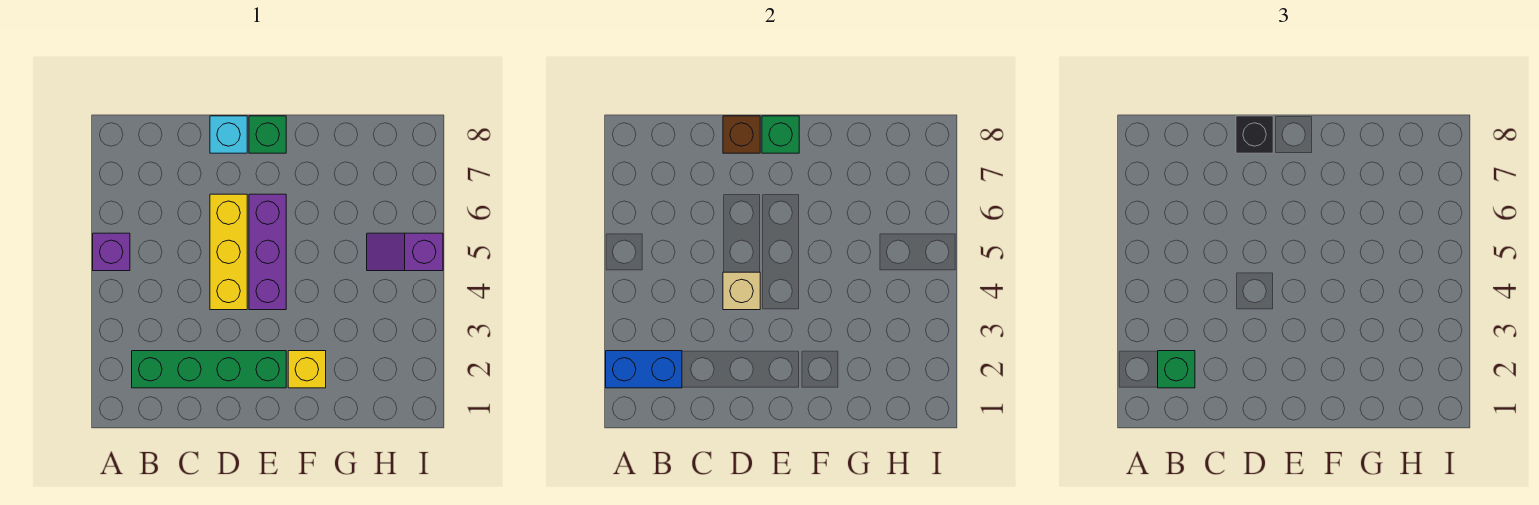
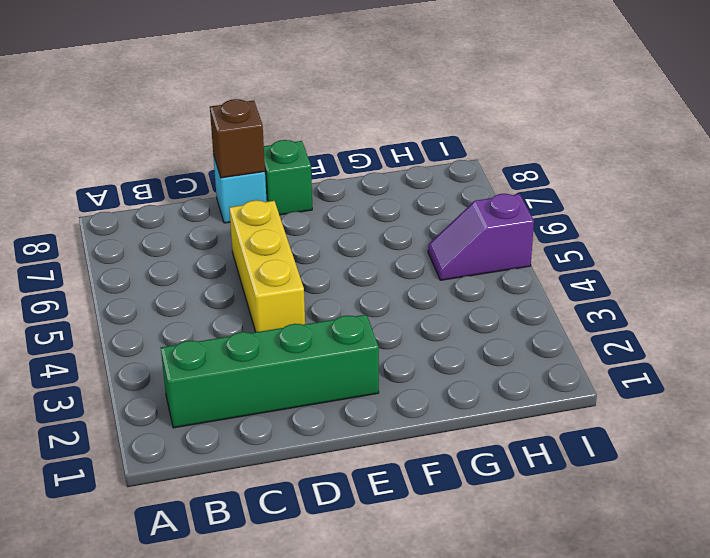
none -> purple brick A5 level 1
none -> purple brick E4:E6 level 1
none -> yellow brick F2 level 1

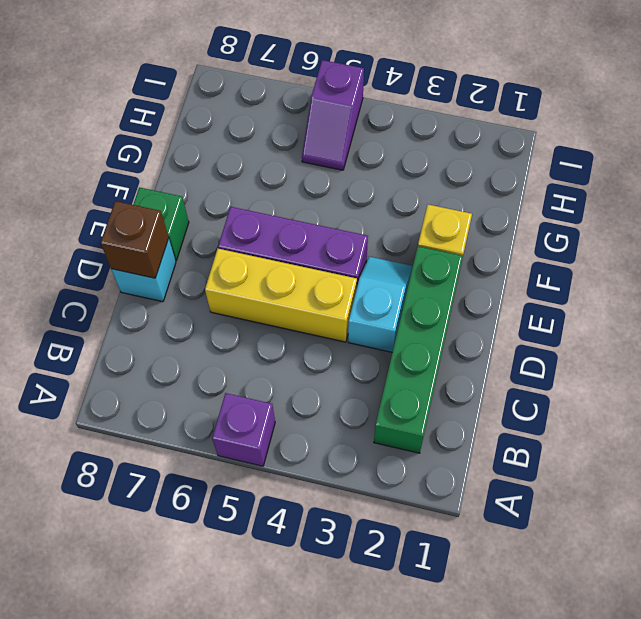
cyan slope D3:E3 level 1 top D -> none
none -> blue brick A2:B2 level 2
none -> tan brick D4 level 2
none -> green brick E8 level 2

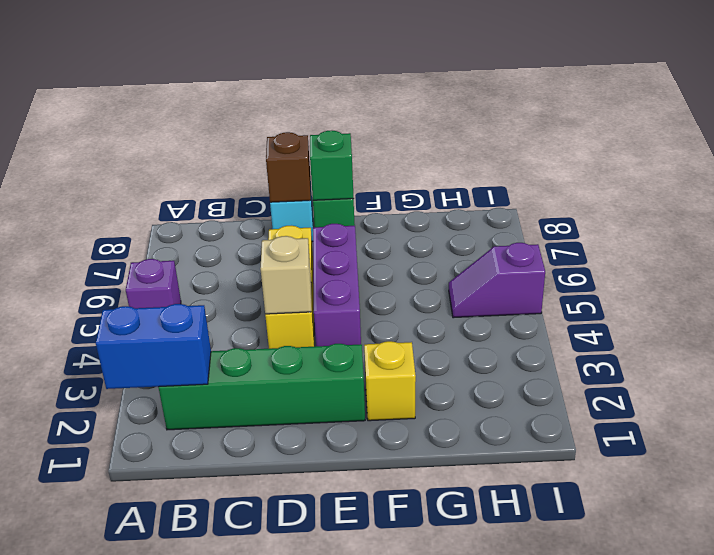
none -> green brick B2 level 3
none -> black brick D8 level 3

